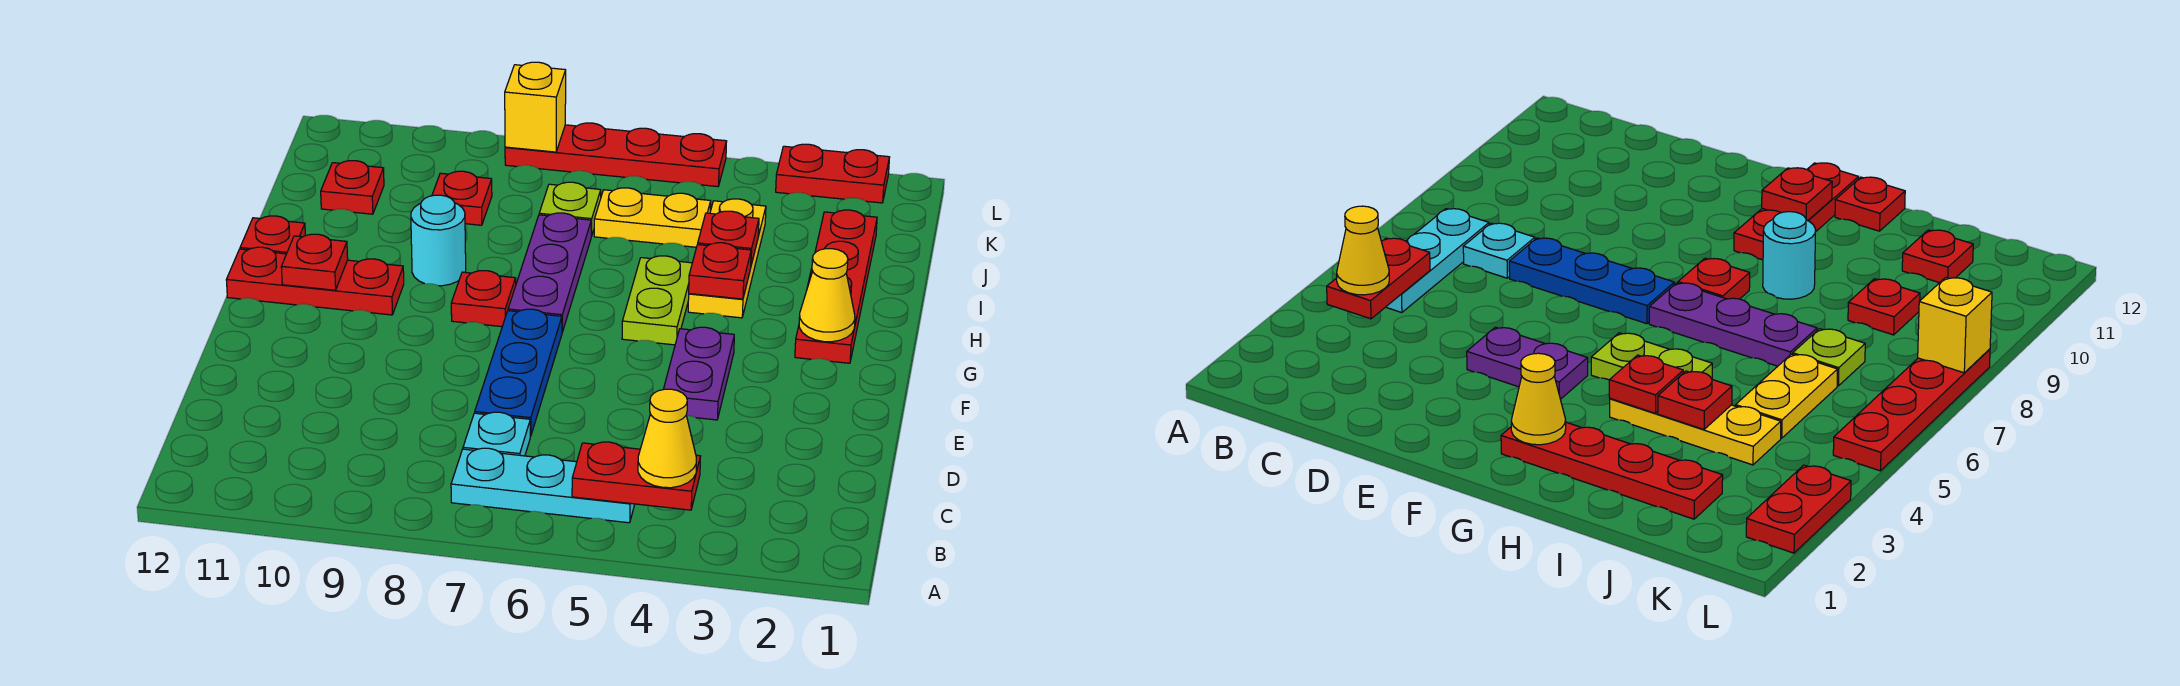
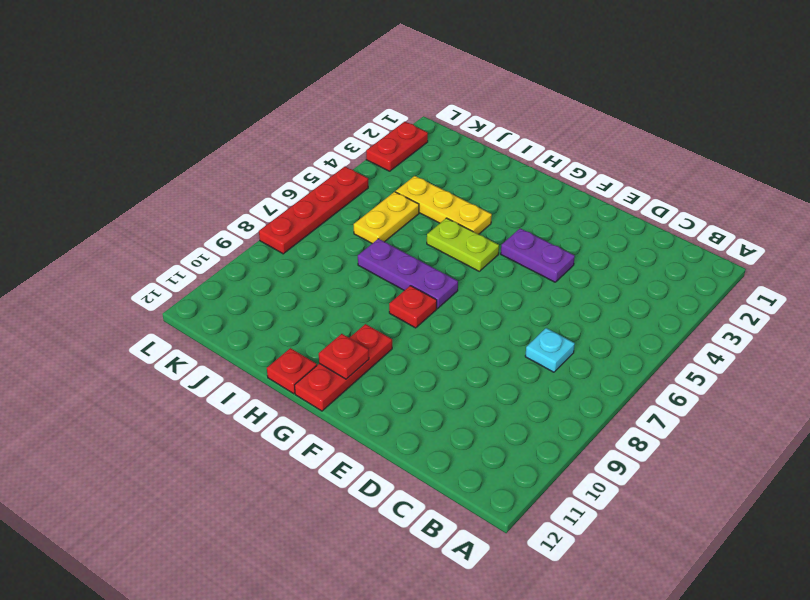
none -> cyan plate B5:B7 level 1
none -> blue plate D7:F7 level 1
none -> red plate G2:J2 level 1

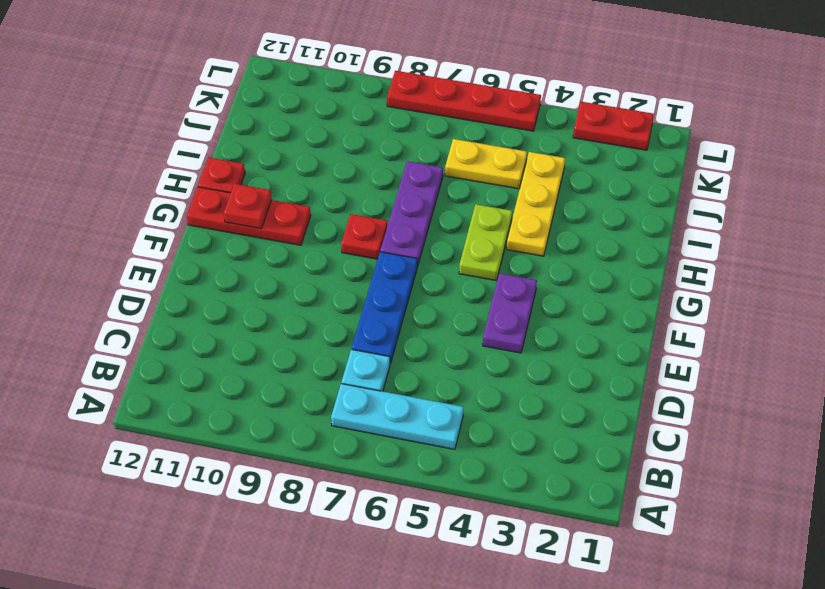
none -> red plate G2:J2 level 1
none -> cyan round brick H9 level 1
none -> lime plate J7 level 1

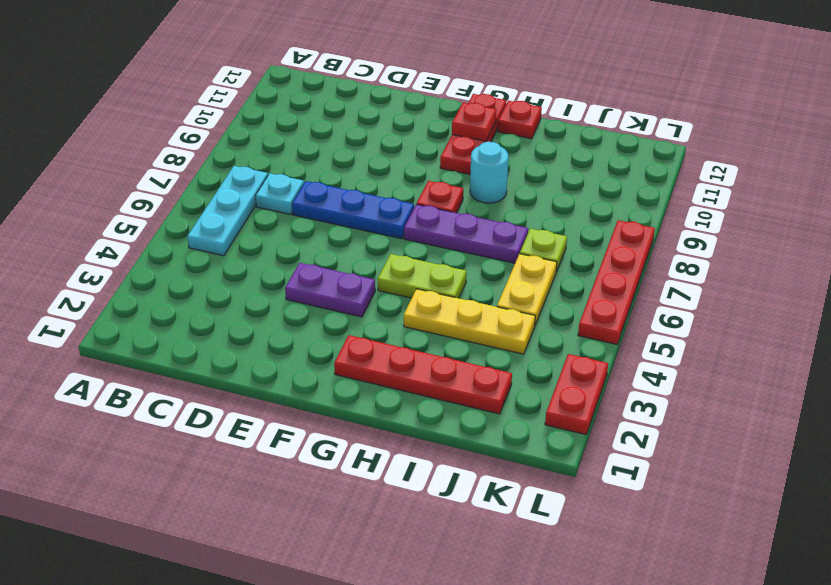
none -> red plate J9 level 1
none -> red plate J11 level 1
none -> red plate B4:B5 level 2

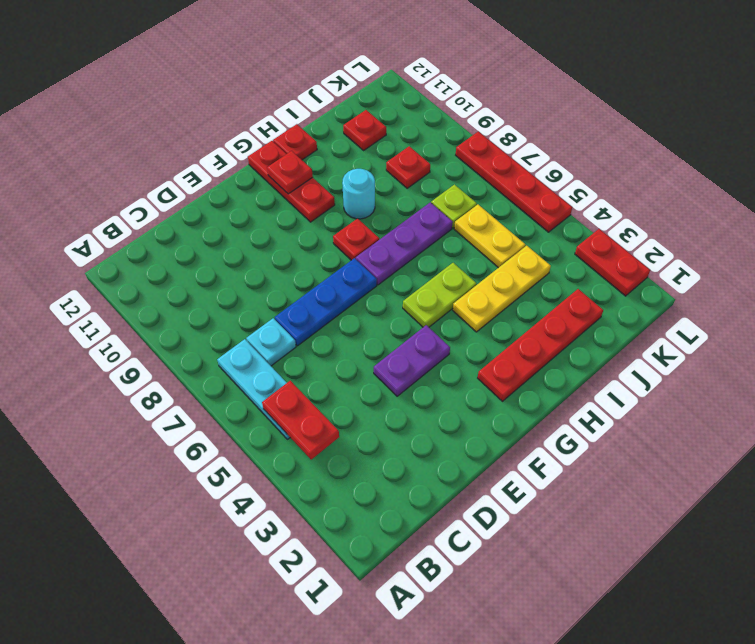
none -> yellow cone G2 level 2
none -> red plate H4 level 2
none -> red plate I4 level 2

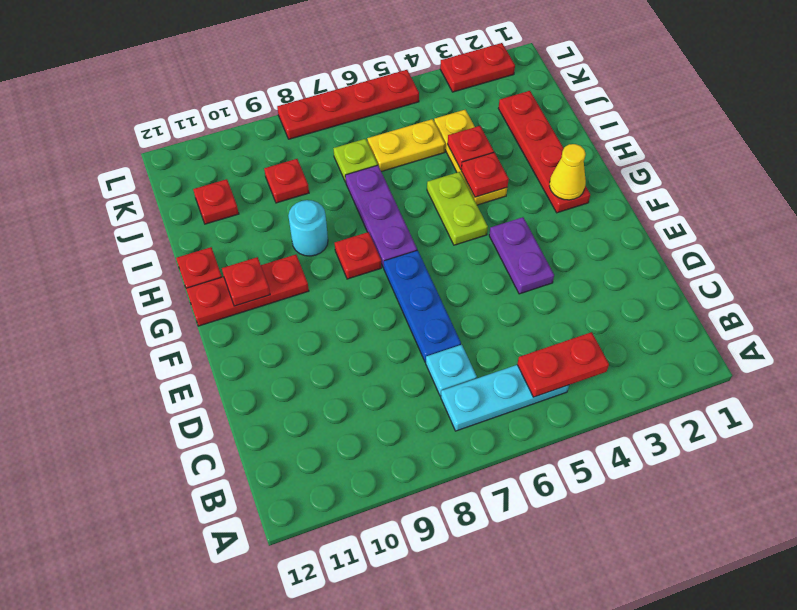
none -> yellow brick L8 level 2
none -> yellow cone B4 level 3

